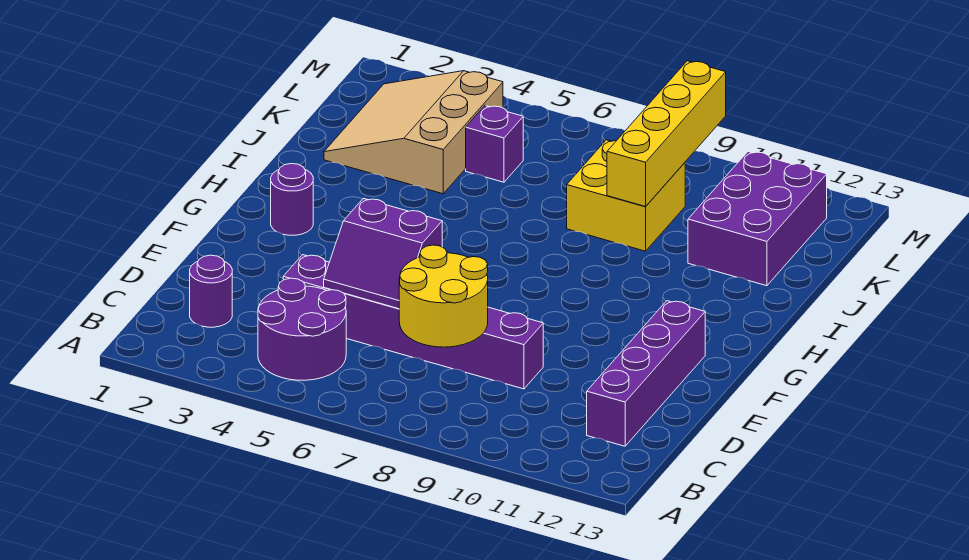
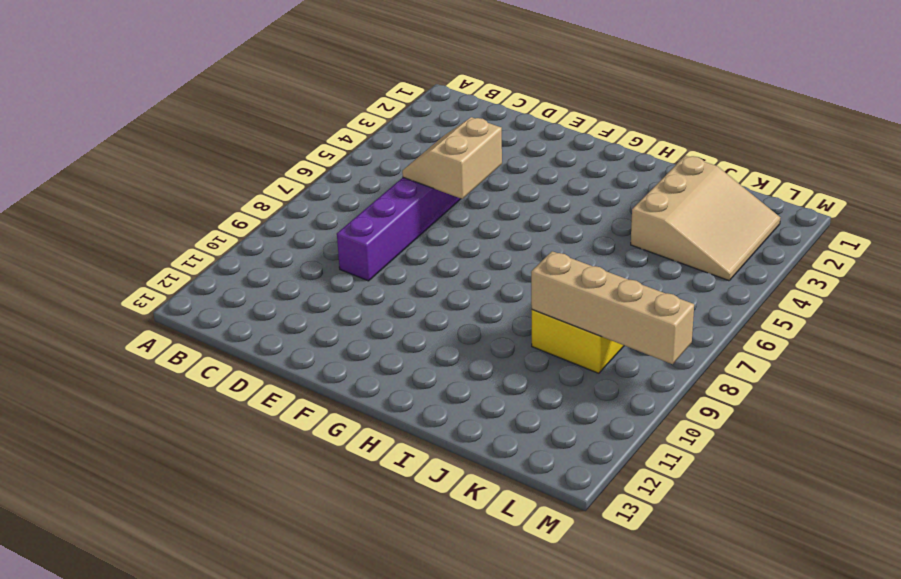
tan slope D5:E6 level 2 top E -> purple slope D5:E6 level 2 top E
tan slope J2:L4 level 1 top J -> tan slope J2:L4 level 1 top 4
tan brick J9:M9 level 2 -> yellow brick J9:M9 level 2
none -> purple round brick B4:C5 level 1
none -> purple round brick C2 level 1
none -> purple brick C12:F12 level 1

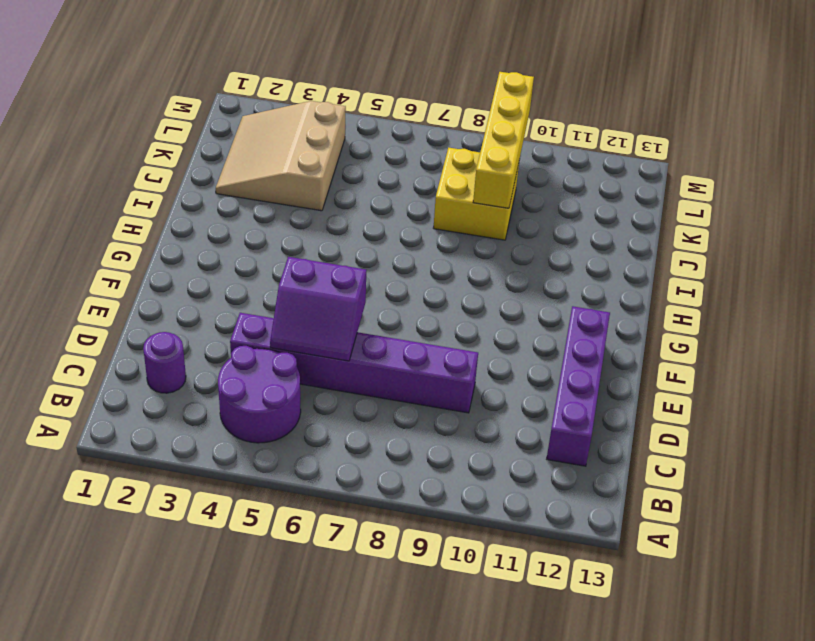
none -> purple round brick G2 level 1
none -> purple brick J11:L12 level 1
none -> purple brick K5 level 1

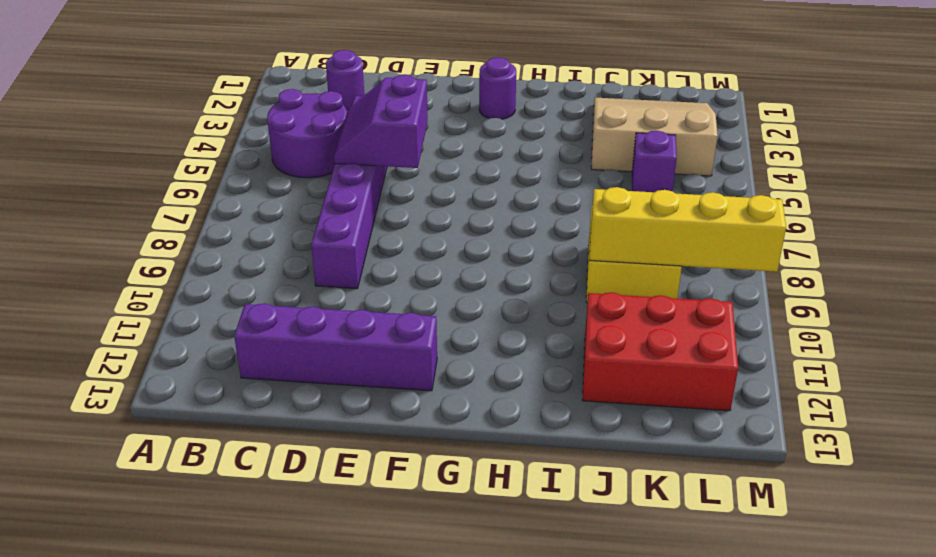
red brick J11:L12 level 1 -> purple brick J11:L12 level 1
none -> yellow round brick C7:D8 level 2

